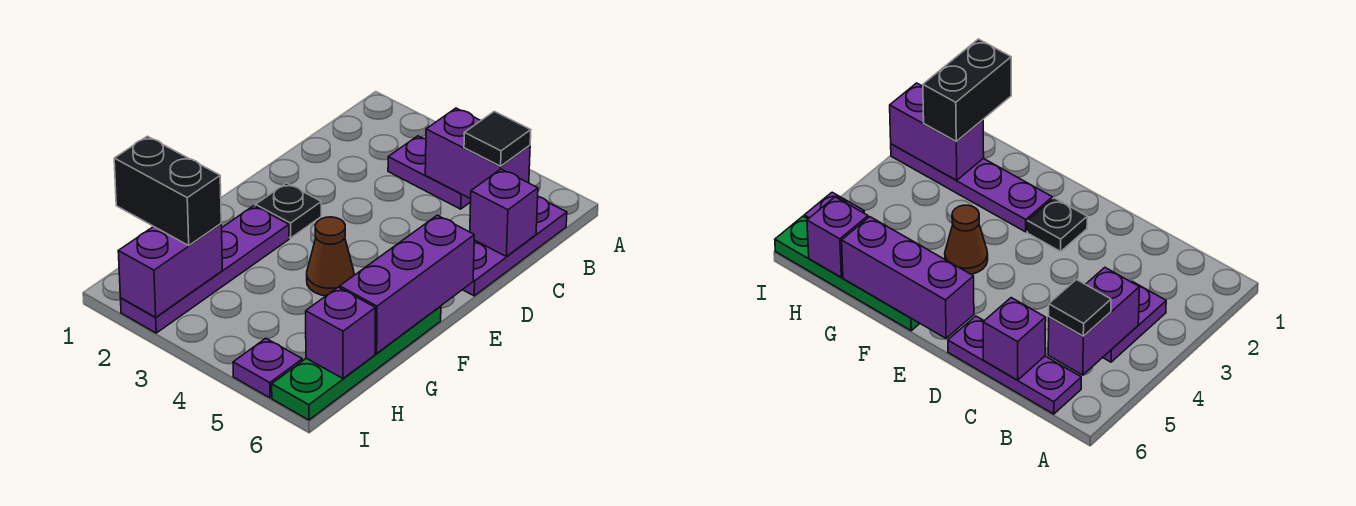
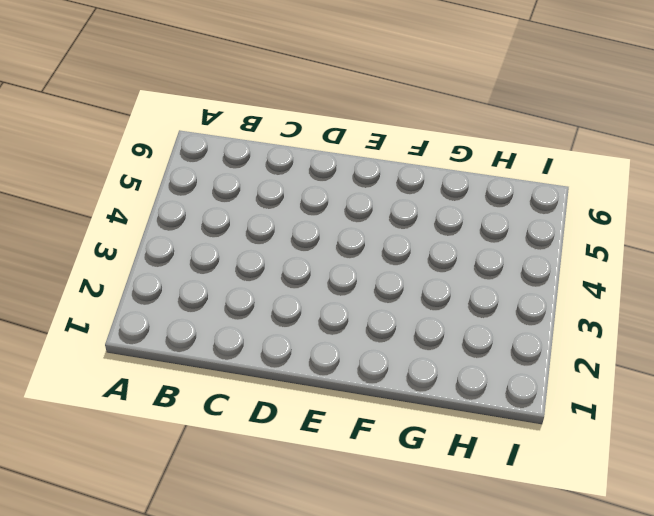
none -> purple plate B3:B4 level 1
none -> purple plate B6:D6 level 1
none -> black plate E2 level 1

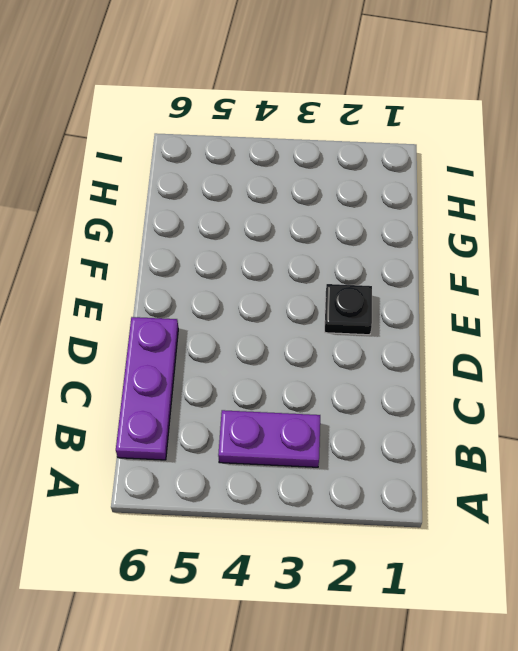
none -> purple plate F2:I2 level 1
none -> brown cone F4 level 1
none -> green plate F6:I6 level 1

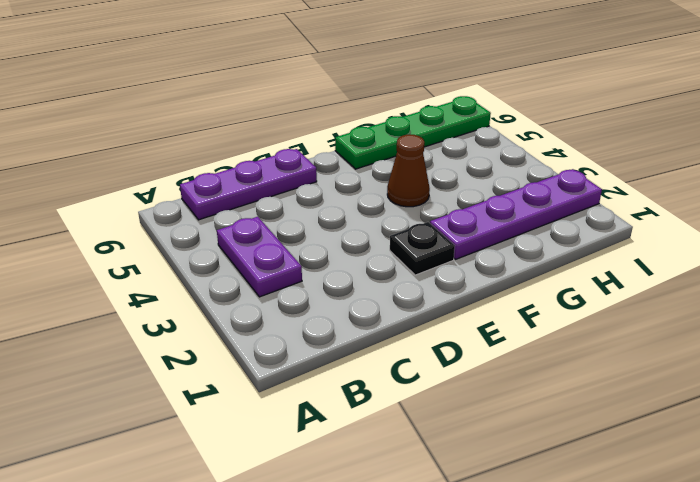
none -> purple plate I5 level 1
none -> purple brick B4:B5 level 2
none -> purple brick C6 level 2

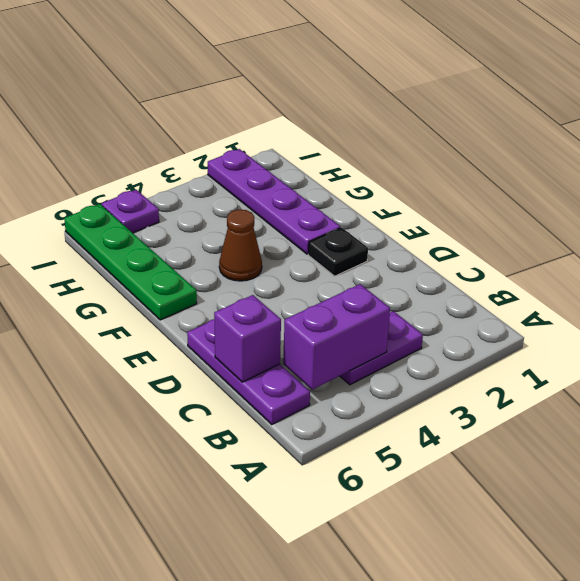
none -> purple brick E6:G6 level 2
none -> purple brick H2:I2 level 2
none -> purple brick H6 level 2

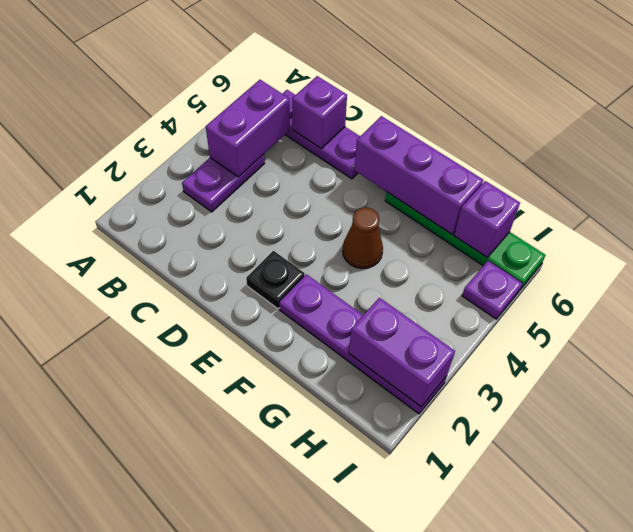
none -> black tile B5 level 3
none -> black brick H1:H2 level 3

